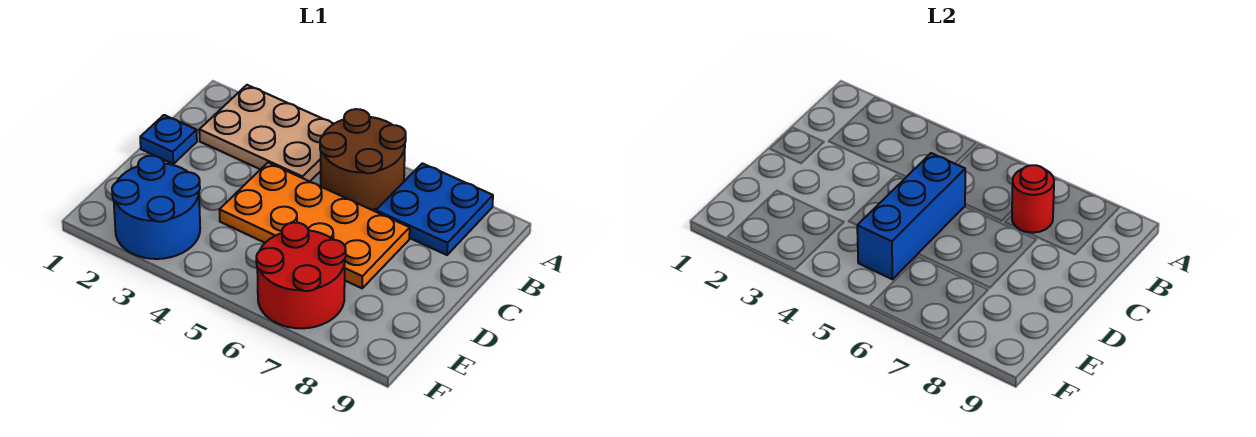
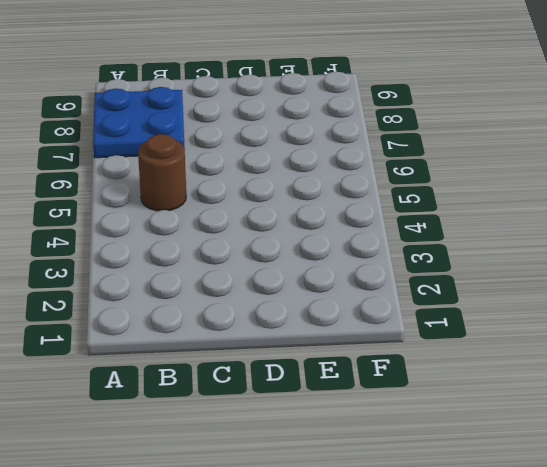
brown round brick B5 level 1 -> brown round brick A5:B6 level 1
none -> tan plate A2:B4 level 1
none -> blue plate C1 level 1

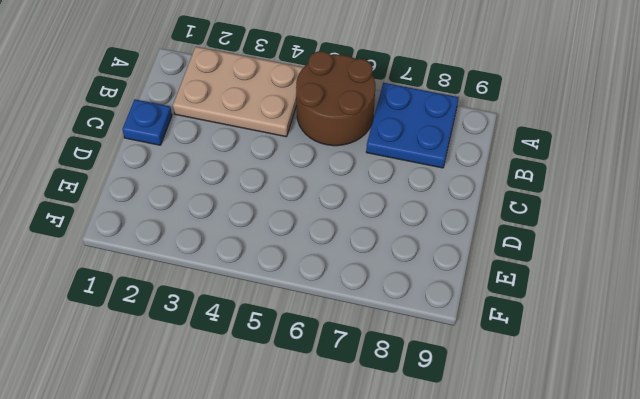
none -> orange plate C4:D7 level 1
none -> blue round brick E2:F3 level 1

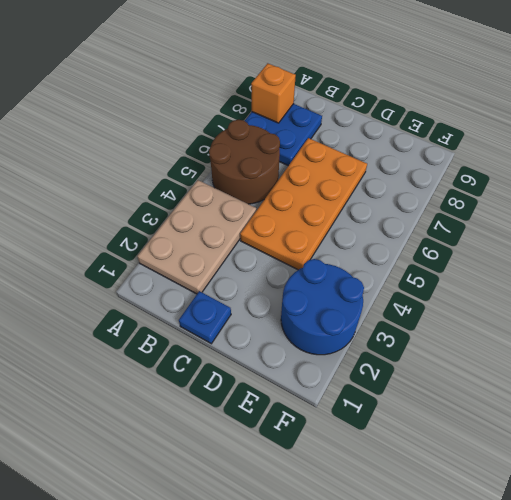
orange brick A8 level 2 -> none
none -> red round brick E6:F7 level 1
none -> red round brick B7 level 2

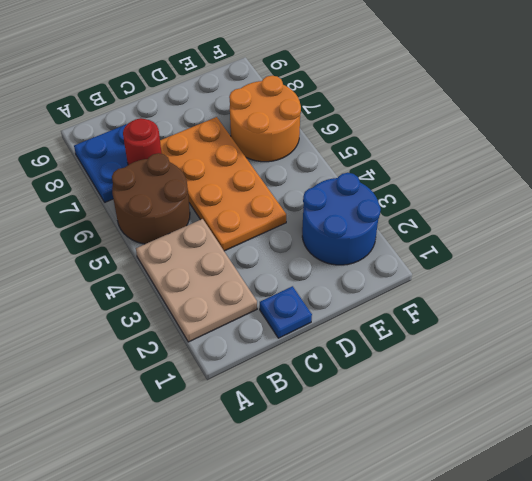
orange round brick E6:F7 level 1 -> red round brick E6:F7 level 1
none -> blue brick C5:E5 level 2

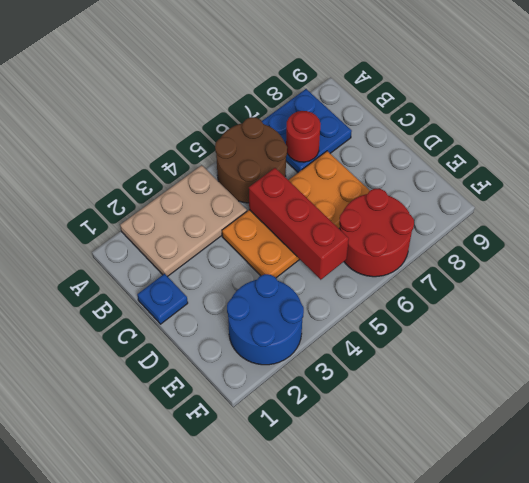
red brick C5:E5 level 2 -> blue brick C5:E5 level 2

